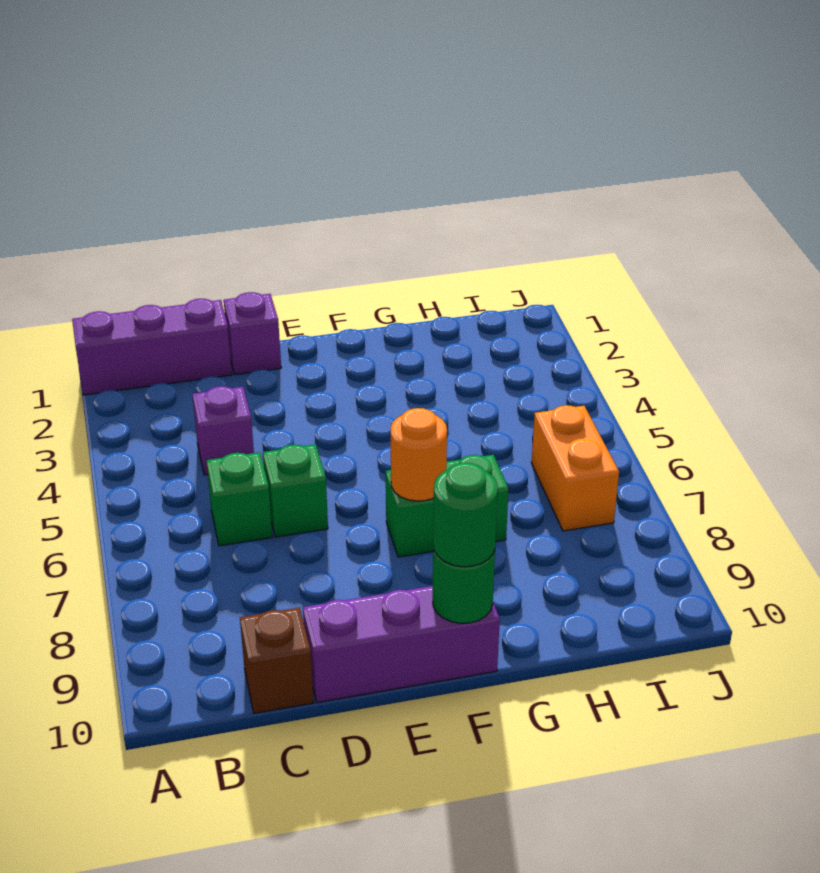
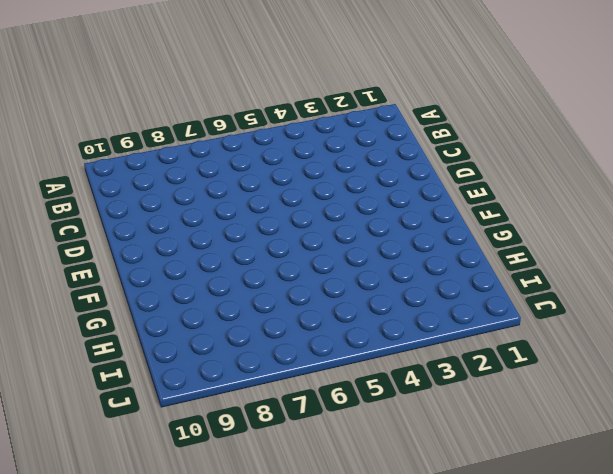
none -> purple brick A1:C1 level 1
none -> purple brick C4 level 1
none -> green brick C6 level 1

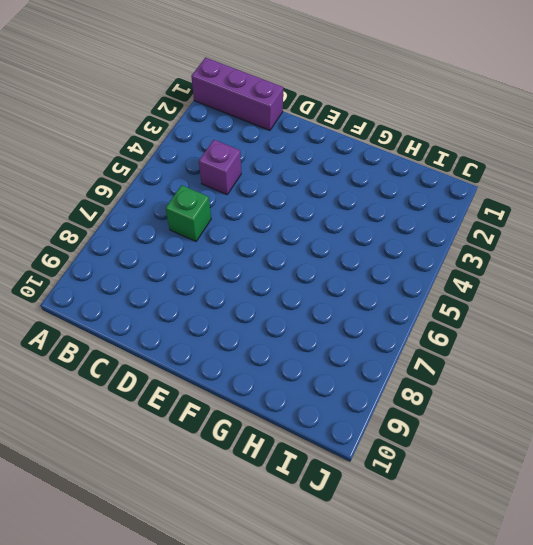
none -> brown brick C10 level 1
none -> purple brick D1 level 1
none -> green brick D6 level 1

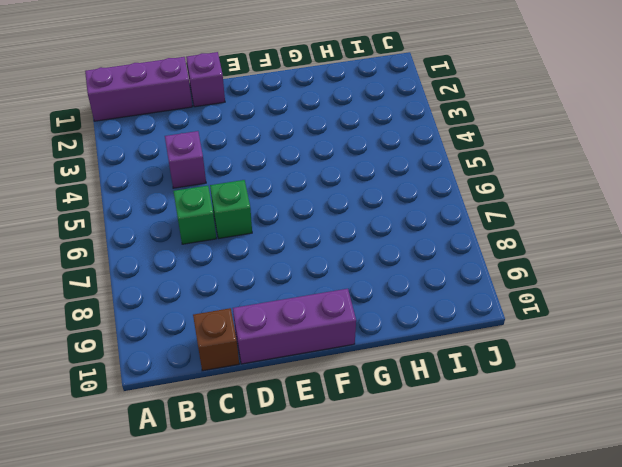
none -> green brick F7:G7 level 1
none -> orange brick I6:I7 level 1
none -> orange round brick F7 level 2

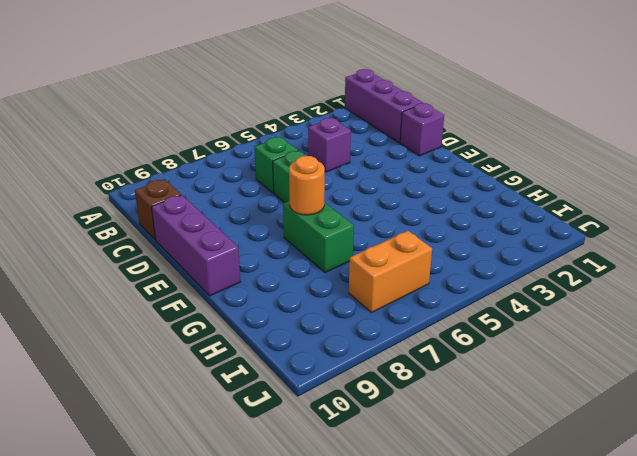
none -> green round brick F10 level 2
none -> green round brick F10 level 3

